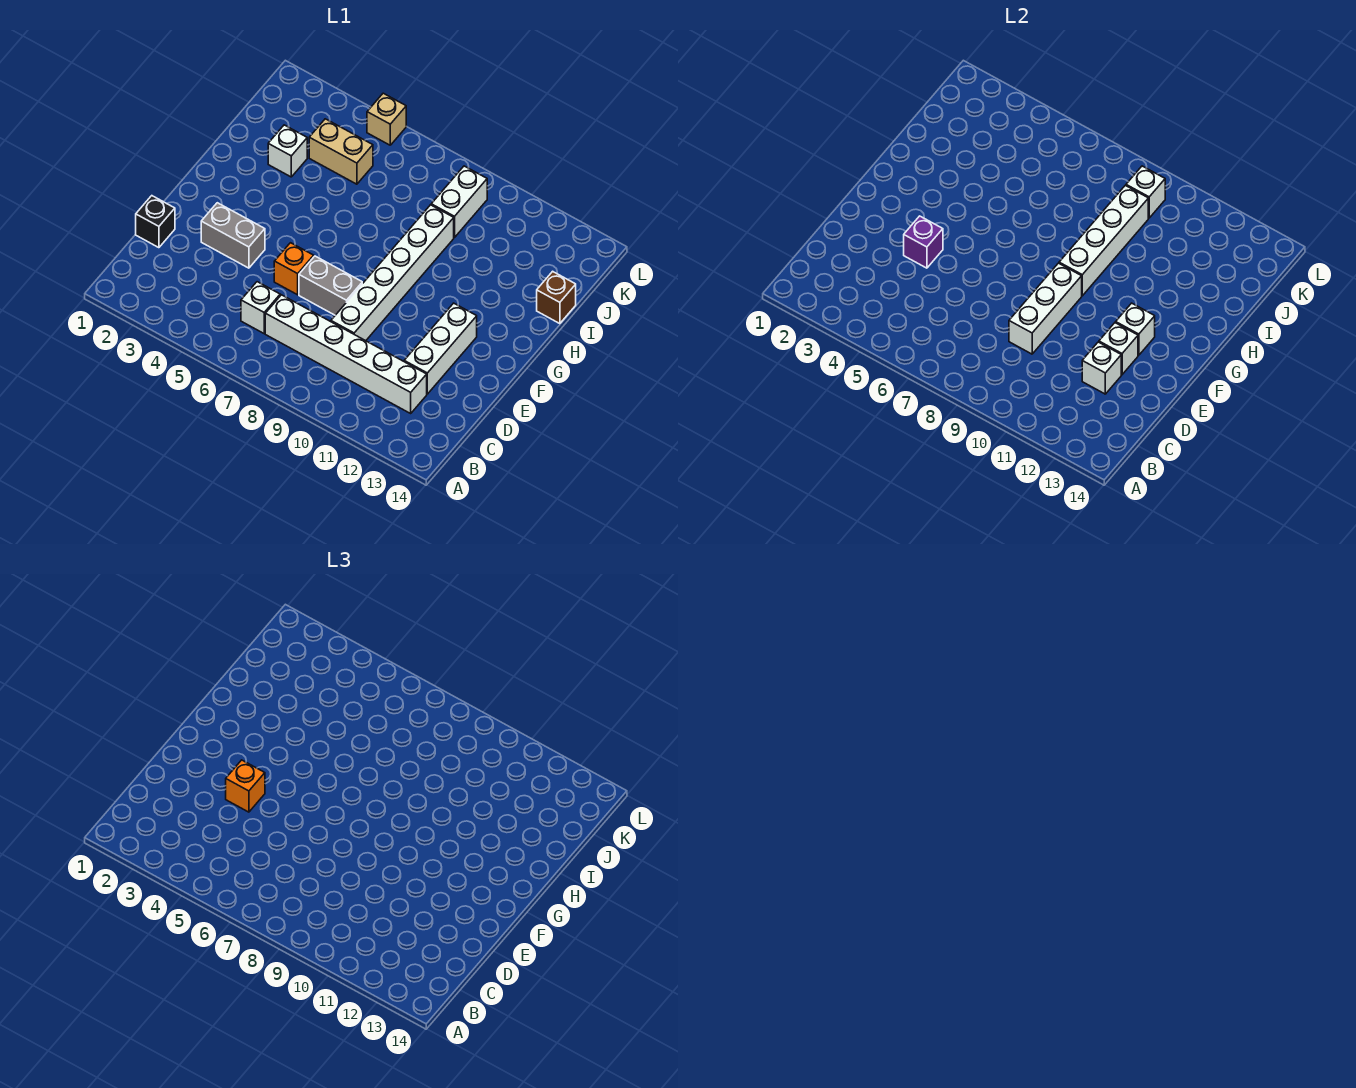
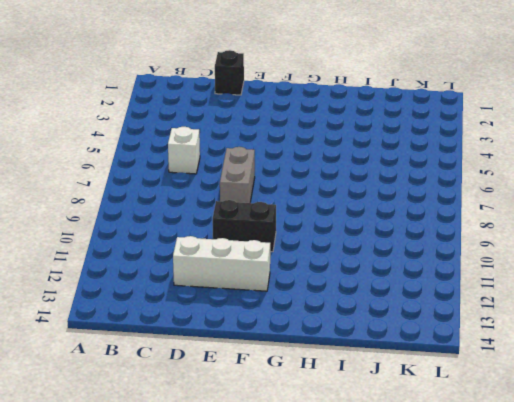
black brick E10:F10 level 1 -> none
none -> white brick C7:C12 level 1
none -> white brick D9:I9 level 1
none -> grey brick E3:E4 level 1

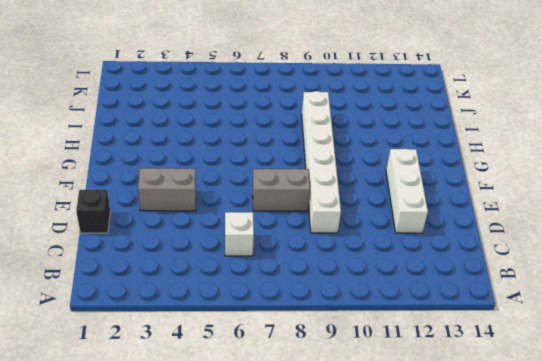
none -> white brick C7:C12 level 1
none -> orange brick E6 level 1
none -> white brick I3 level 1

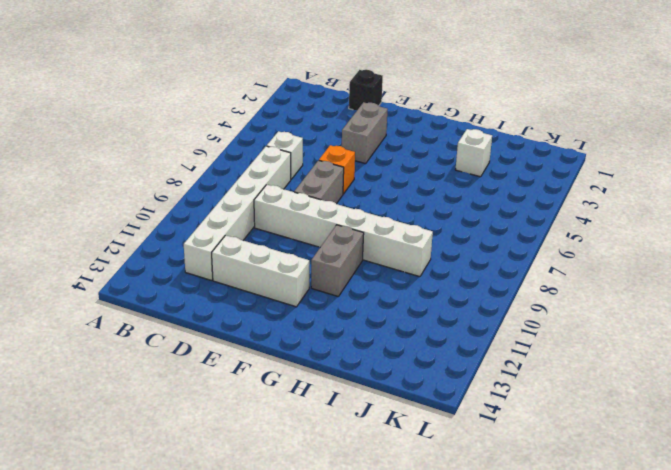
grey brick G10:G11 level 1 -> none
none -> brown brick I14 level 1
none -> tan brick J4:J5 level 1
none -> white brick J9:K9 level 1

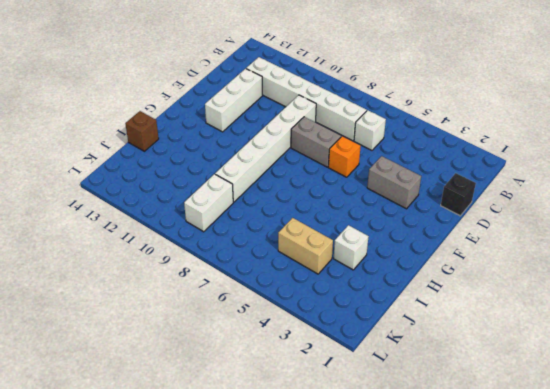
none -> tan brick L5 level 1
none -> white brick D9:F9 level 2
none -> white brick D12 level 2

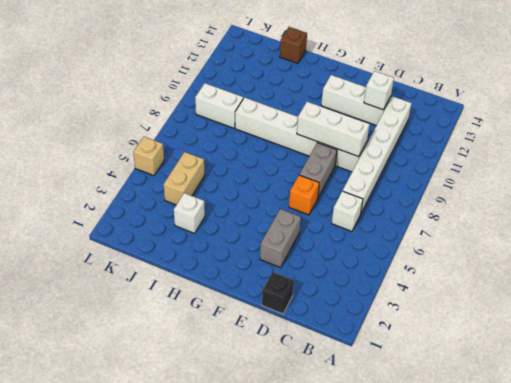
none -> purple brick E4 level 2
none -> white brick E12 level 2
none -> white brick F12 level 2

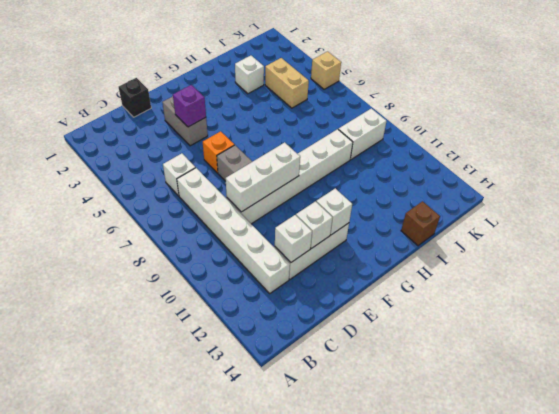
none -> white brick G9:J9 level 2
none -> white brick K9 level 2
none -> orange brick E4 level 3

